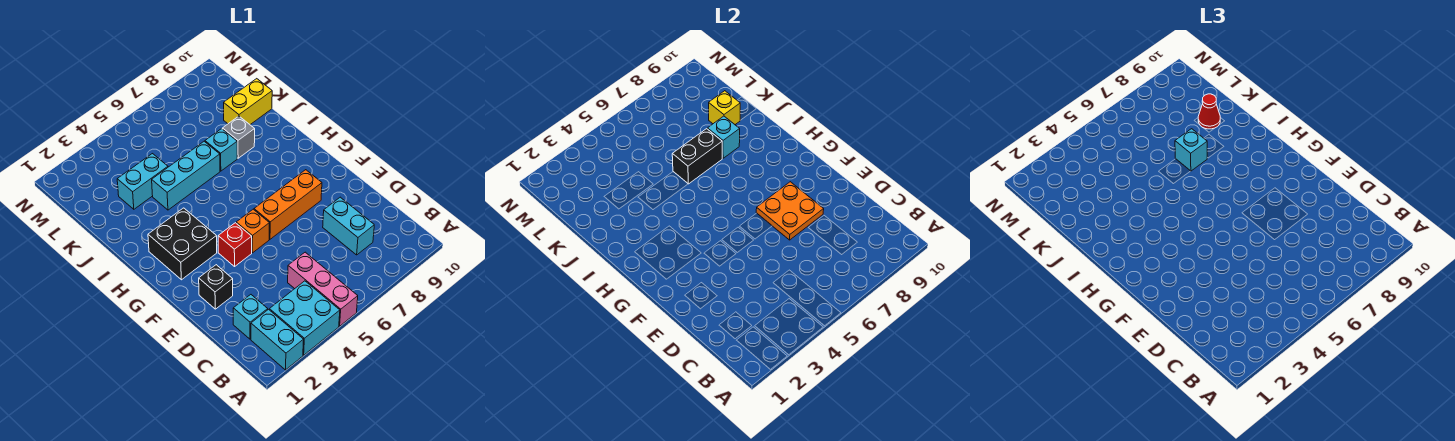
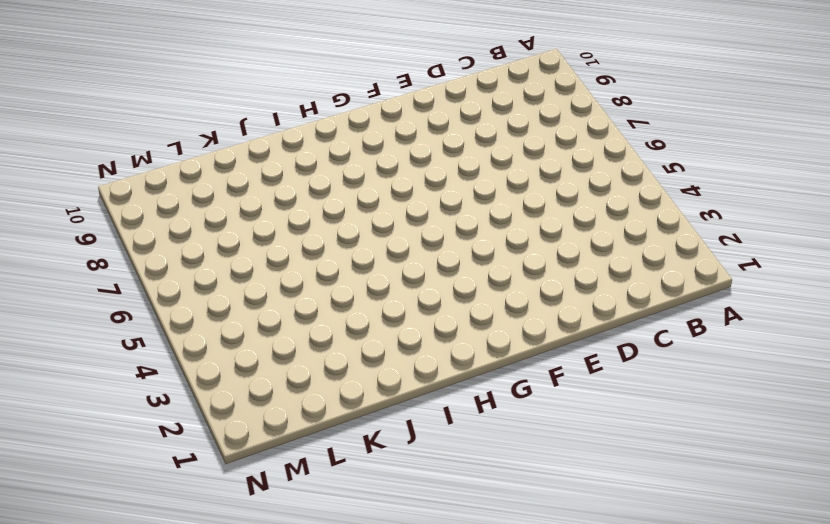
none -> cyan brick A2:B2 level 1
none -> cyan brick A3:B4 level 1
none -> pink brick A5:C5 level 1

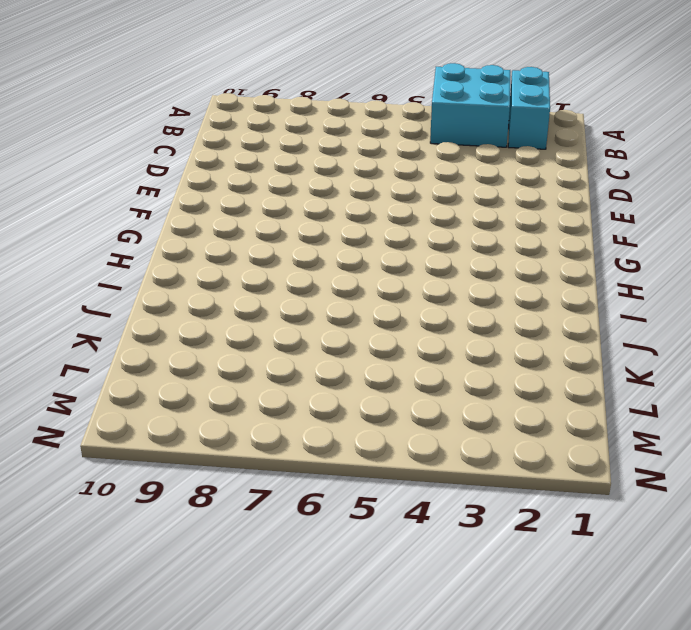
none -> pink brick A5:C5 level 1
none -> cyan brick C2 level 1
none -> cyan brick C8:D8 level 1

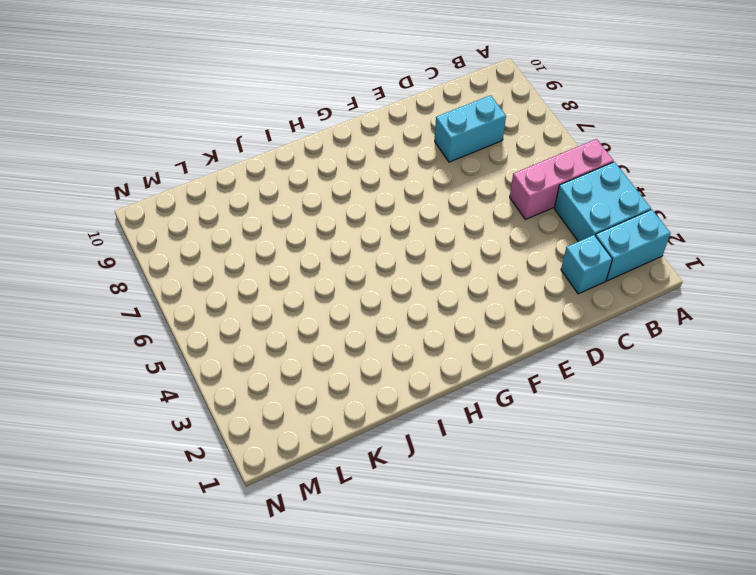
none -> black brick E2 level 1
none -> red brick F4 level 1
none -> orange brick F5 level 1

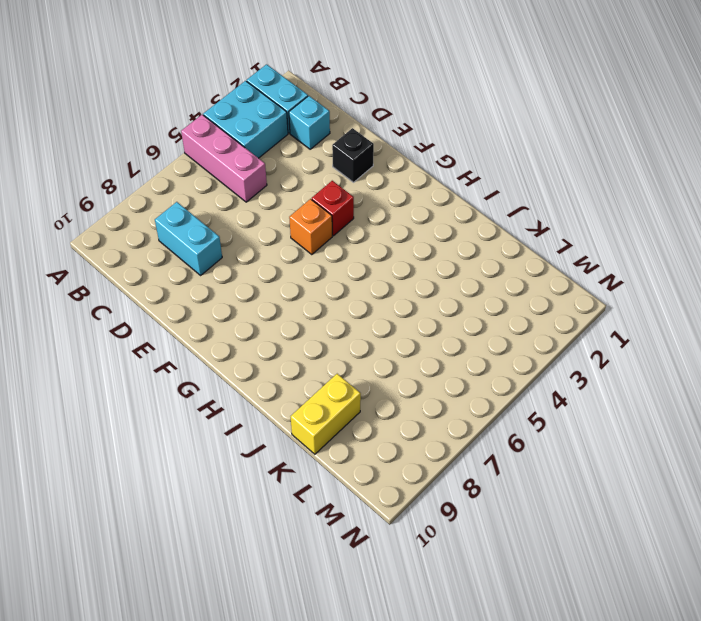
none -> orange brick F6:F8 level 1
none -> black brick G2:H3 level 1
none -> cyan brick J4:J6 level 1

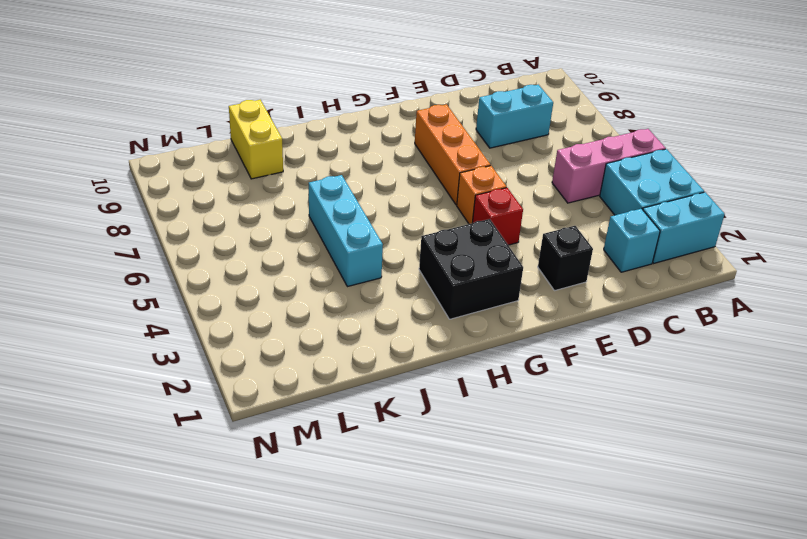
none -> cyan brick J7 level 1
none -> grey brick J8 level 1
none -> cyan brick K3:K4 level 1

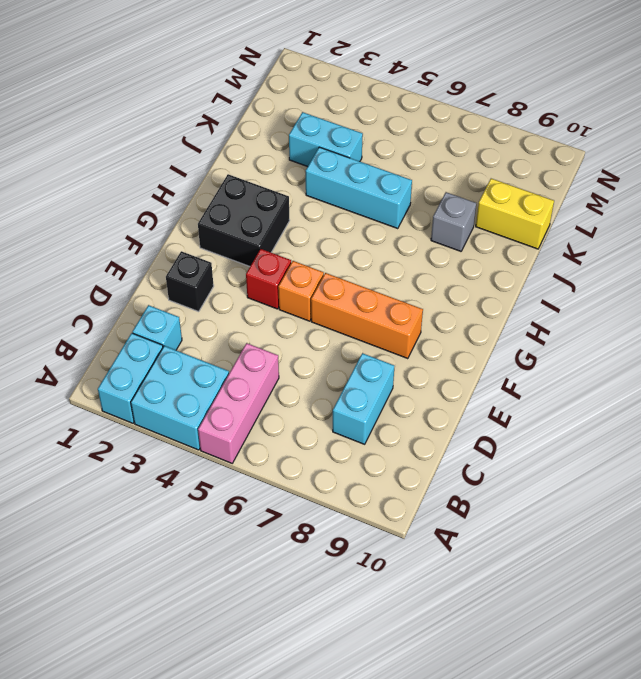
none -> cyan brick J7 level 1
none -> orange plate E7:F8 level 2
none -> black brick J6:J7 level 2

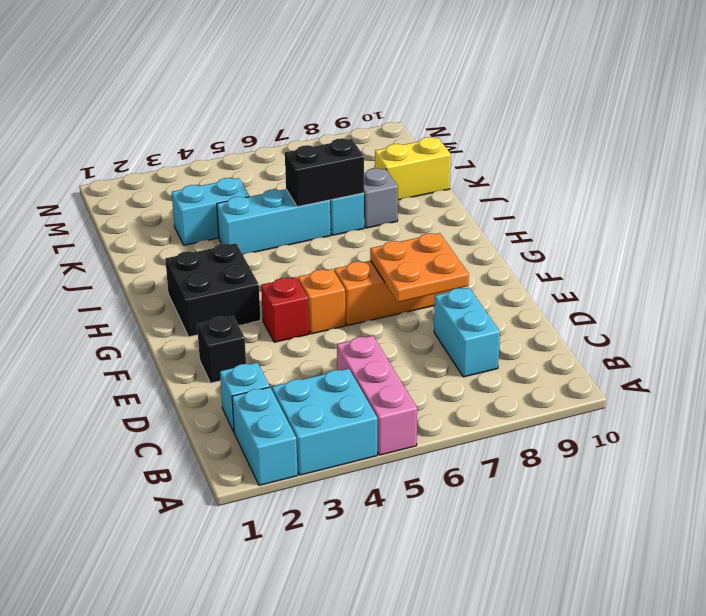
none -> cyan brick J8 level 2
none -> yellow brick K9 level 2
none -> cyan brick J7 level 3

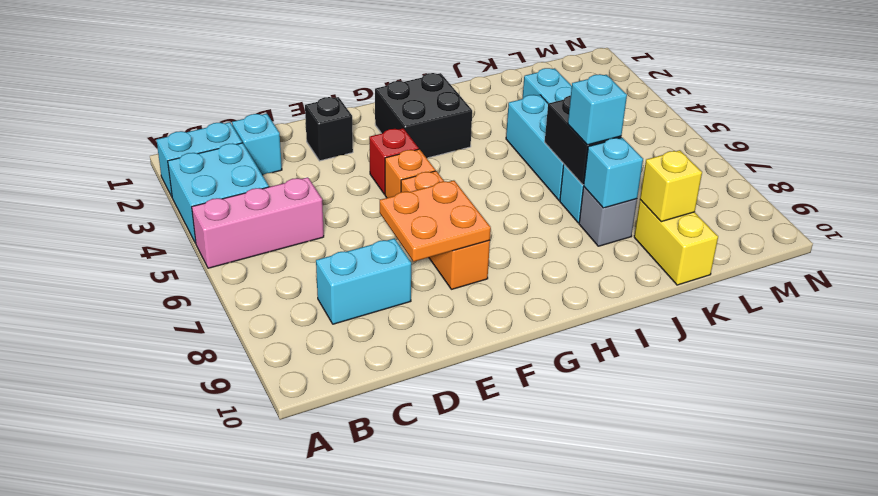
none -> red cone K9 level 3

